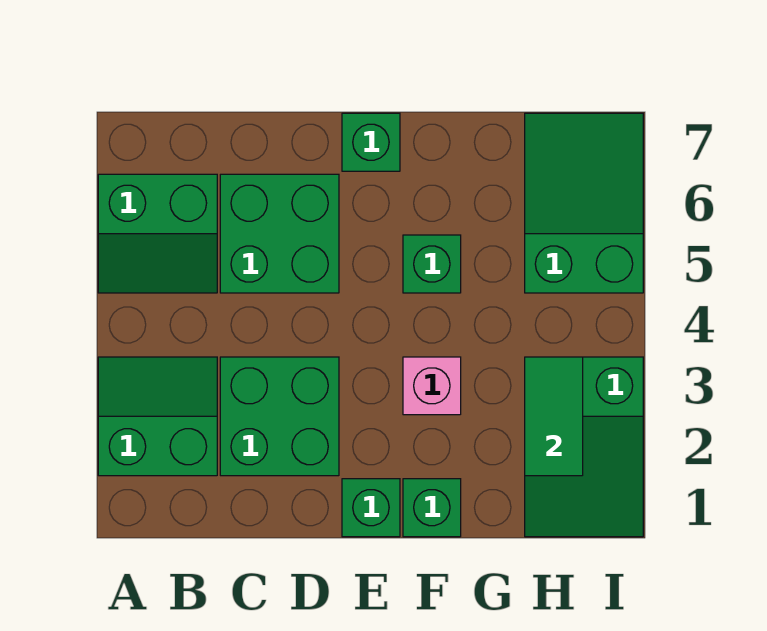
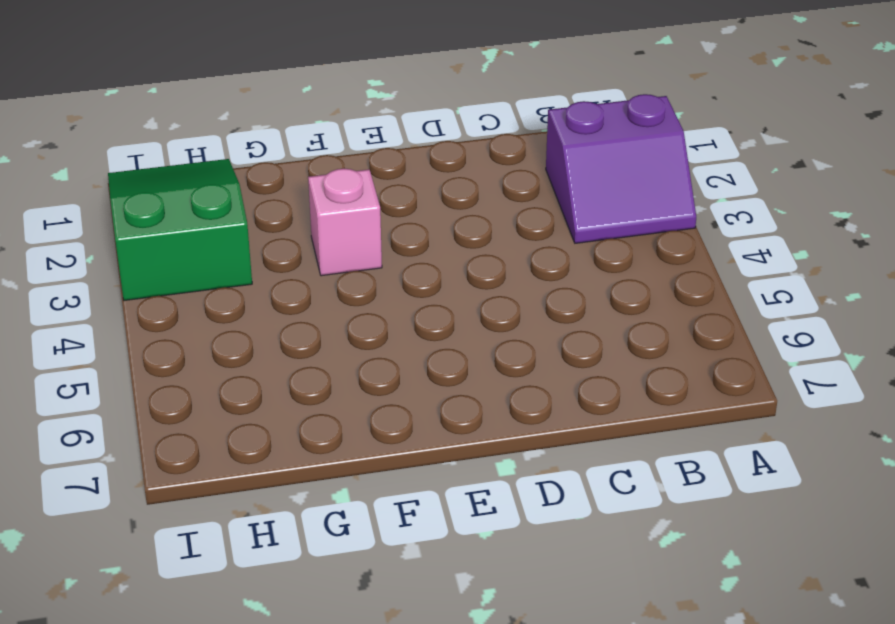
purple slope A2:B3 level 1 top 2 -> green slope A2:B3 level 1 top 2
none -> green slope A5:B6 level 1 top 6
none -> green brick C2:D3 level 1
none -> green brick C5:D6 level 1

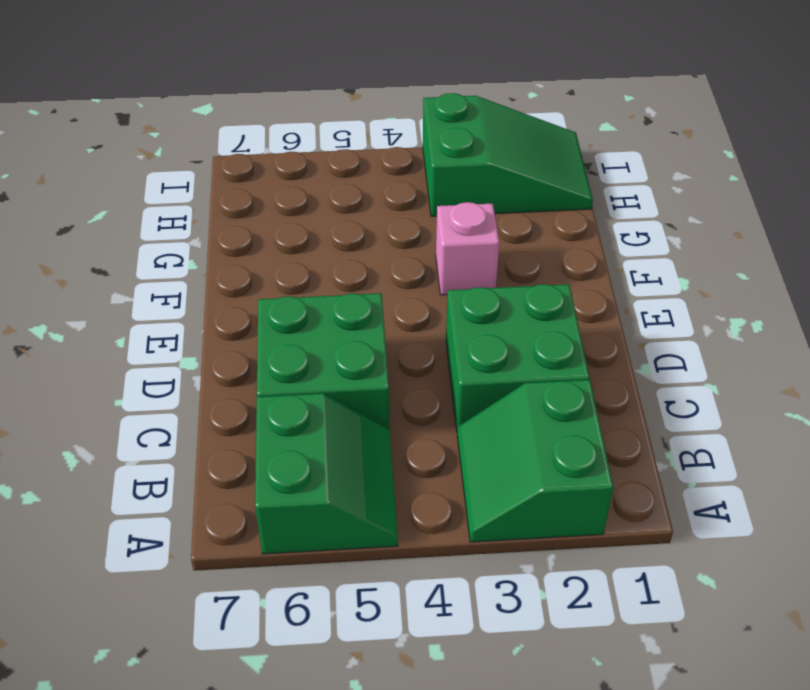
none -> green brick E1 level 1
none -> green brick E7 level 1
none -> green brick F1 level 1

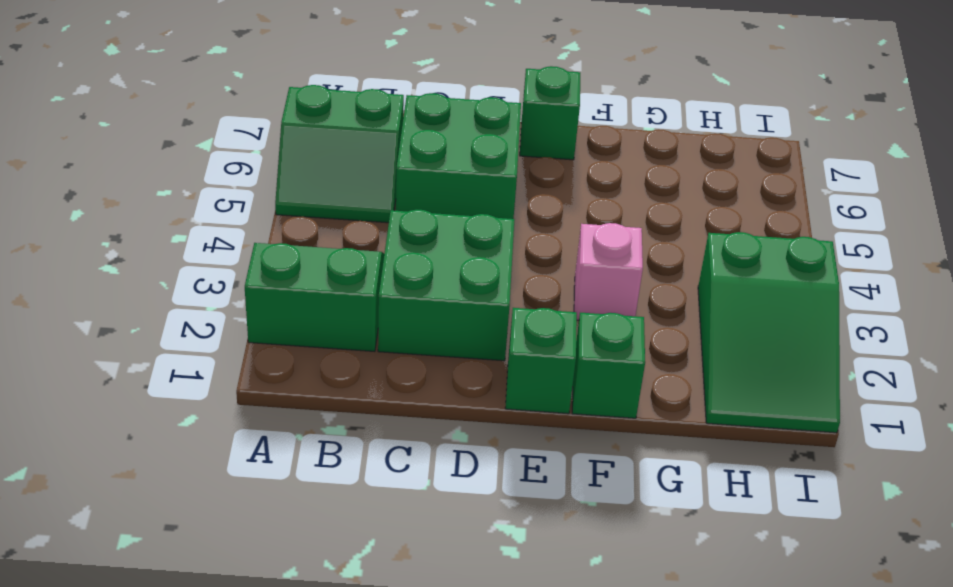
none -> green brick F5 level 1
none -> green slope H5:I7 level 1 top 5
none -> green tile H2:H3 level 2

